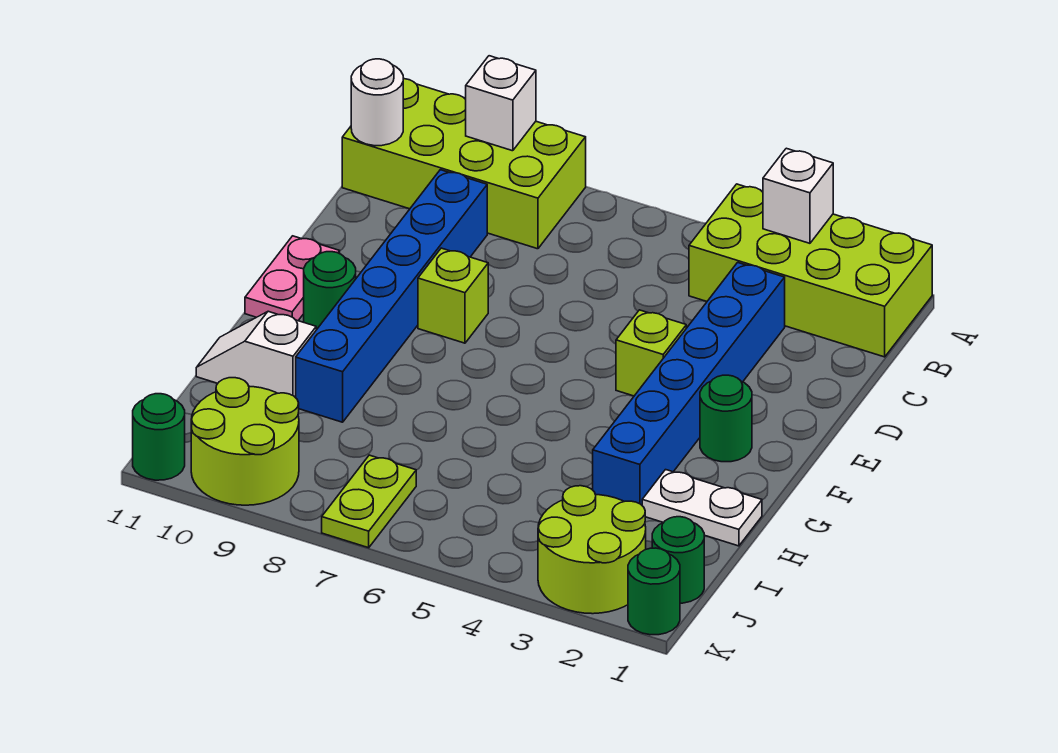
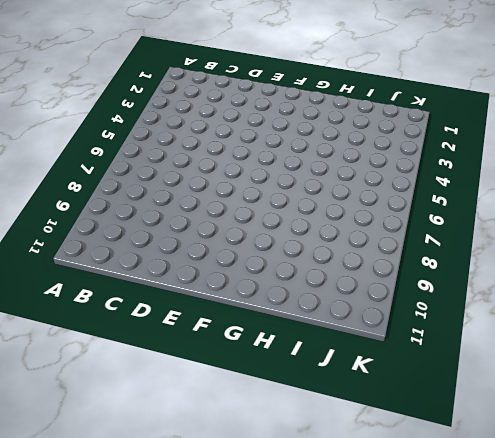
none -> lime brick A1:B4 level 1
none -> lime brick A8:B11 level 1
none -> blue brick C3:H3 level 1

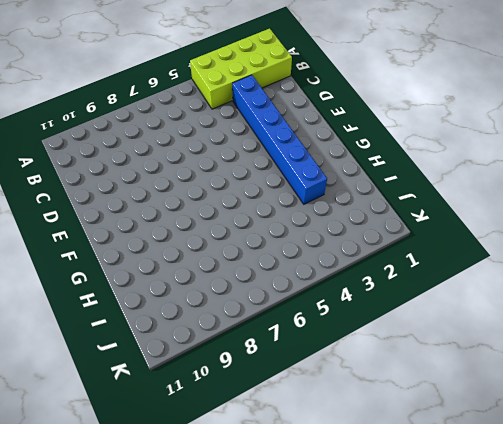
none -> lime brick A8:B11 level 1
none -> blue brick C9:H9 level 1
none -> lime brick E4 level 1

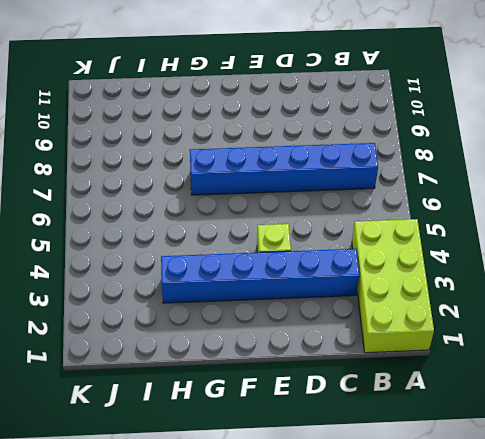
blue brick B7:G7 level 1 -> blue brick C9:H9 level 1
none -> lime brick A8:B11 level 1
none -> lime brick E8 level 1
none -> pink plate E11:F11 level 1

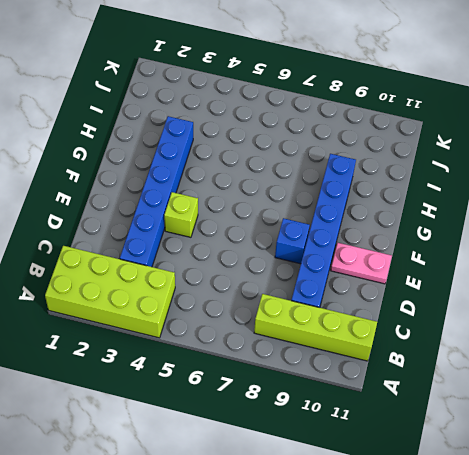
lime brick B8:B11 level 1 -> lime brick A8:B11 level 1
blue brick E8 level 1 -> lime brick E8 level 1
pink plate E10:E11 level 1 -> pink plate E11:F11 level 1
none -> green round brick F2 level 1
none -> green round brick F10 level 1
none -> white plate H1:H2 level 1

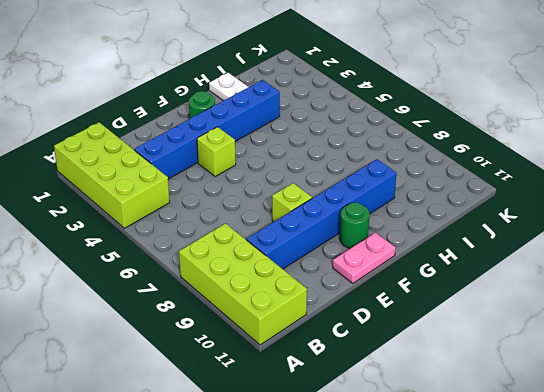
none -> white slope H10:H11 level 1 top 10
none -> green round brick J1 level 1
none -> lime round brick J2:K3 level 1

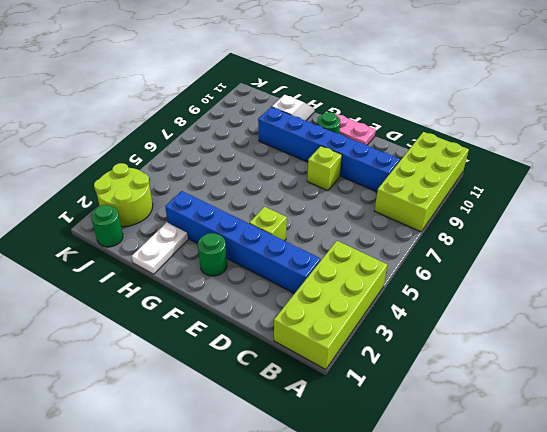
none -> lime plate J7:K7 level 1
none -> lime round brick J9:K10 level 1
none -> green round brick K1 level 1

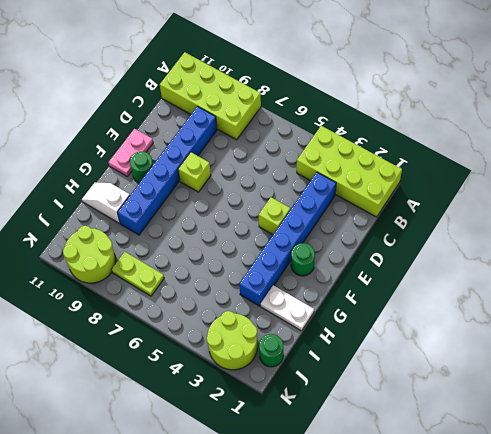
lime plate J7:J8 level 1 -> lime plate J7:K7 level 1
none -> green round brick K1 level 1
none -> green round brick K11 level 1
none -> white brick A3 level 2

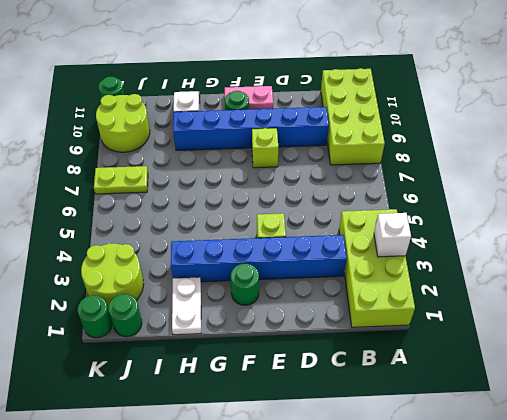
none -> white brick A9 level 2
none -> white round brick B11 level 2

